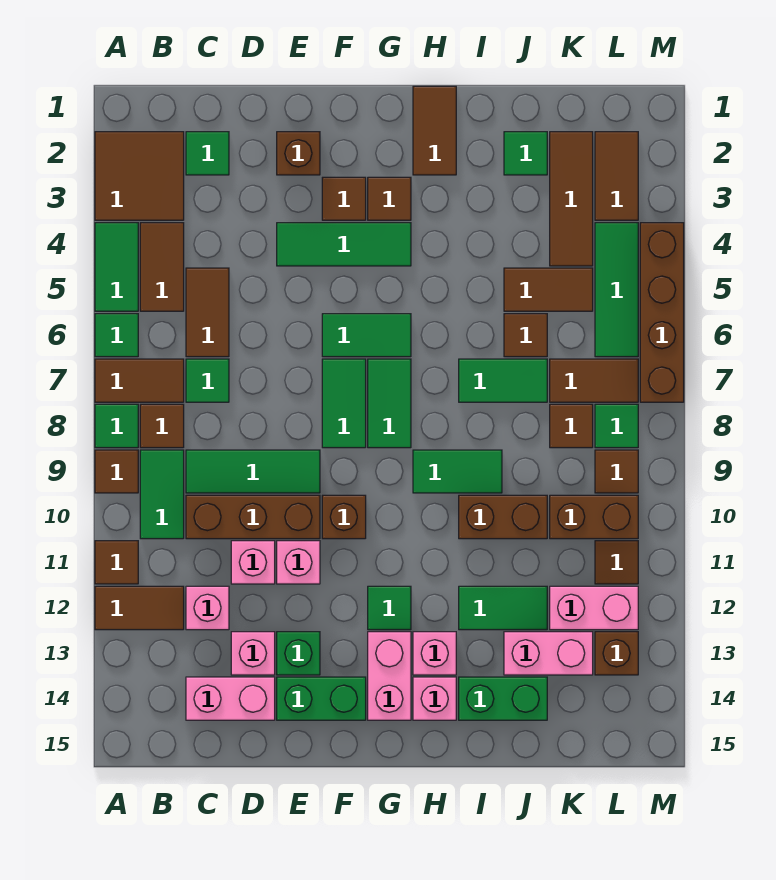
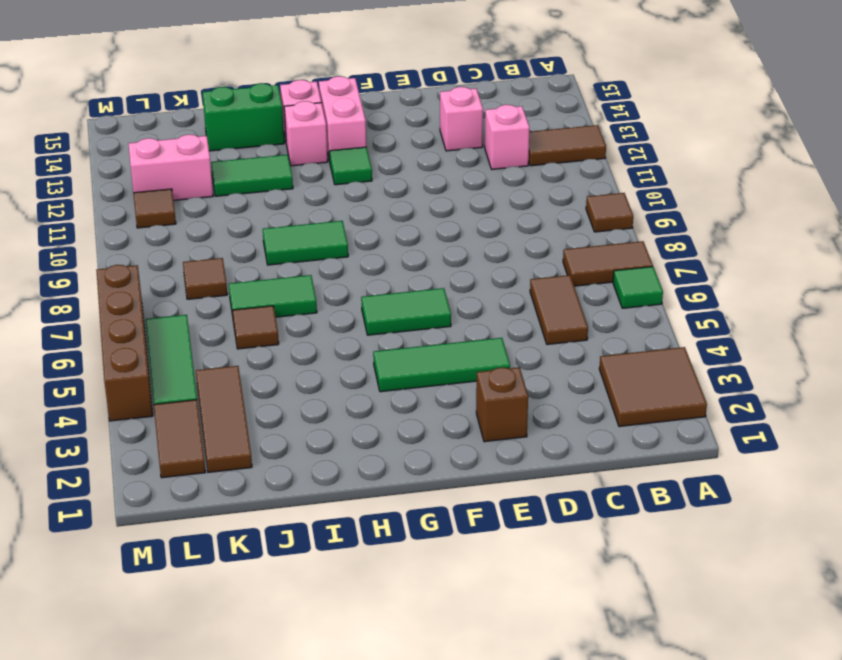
none -> green tile A4:A5 level 1
none -> green tile A8 level 1
none -> brown tile A11 level 1
none -> brown tile B4:B5 level 1

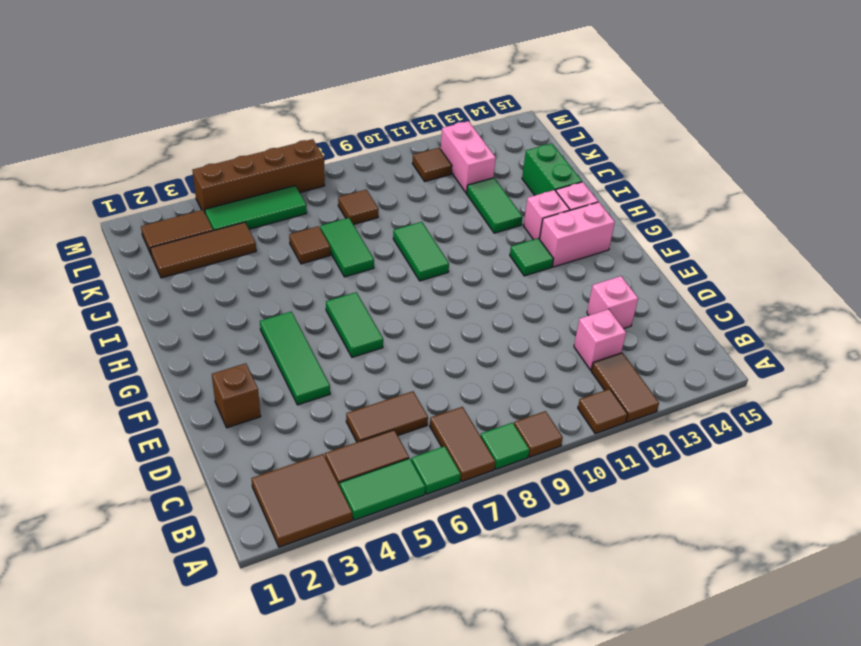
none -> brown tile B8 level 1
none -> green tile B9:B10 level 1
none -> green tile C2 level 1
none -> green tile C7 level 1

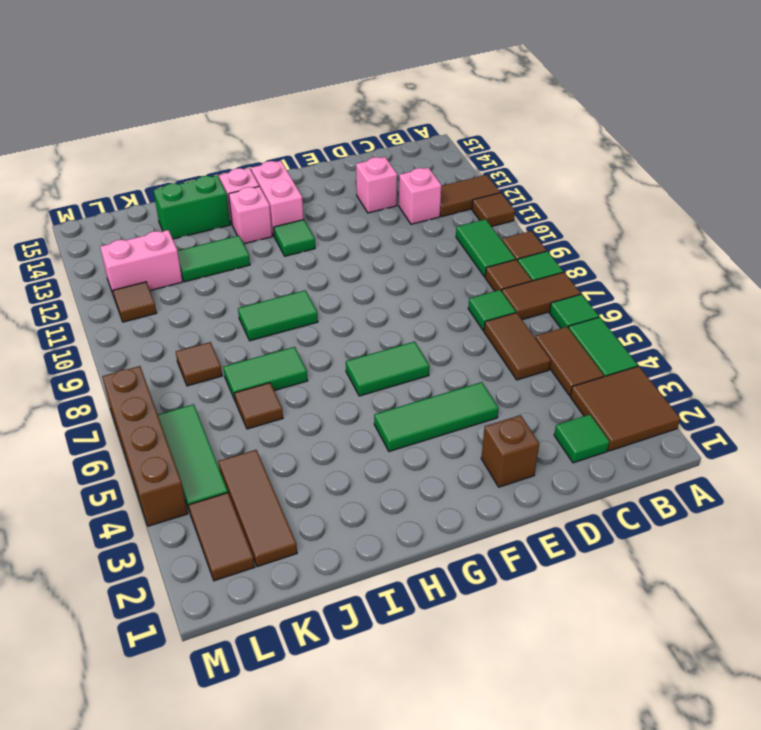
none -> green tile C9:E9 level 1
none -> brown brick C10:E10 level 1
none -> pink brick C14:D14 level 1
none -> pink brick D11 level 1

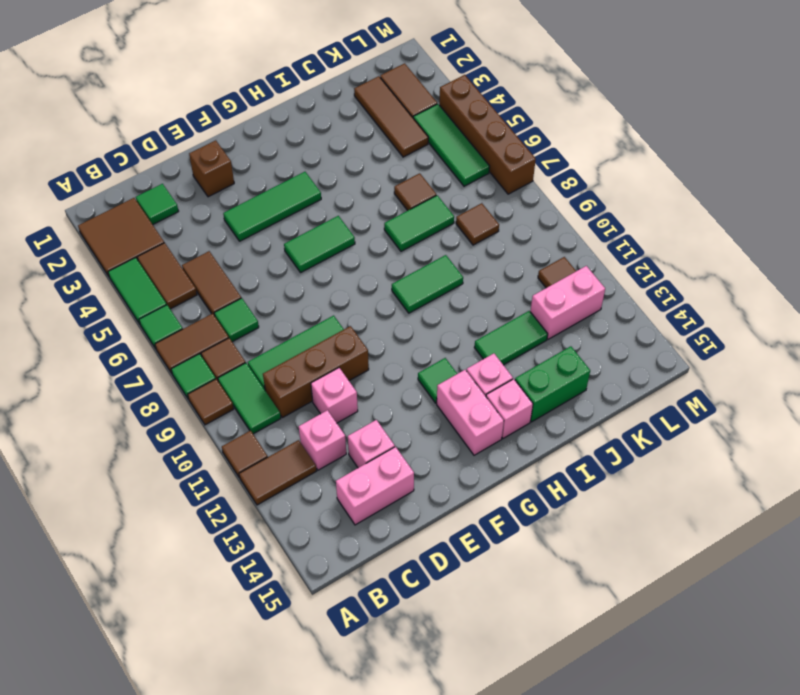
none -> pink brick E11 level 1
none -> green brick E13 level 1
none -> green brick E14:F14 level 1
none -> brown tile F3 level 1

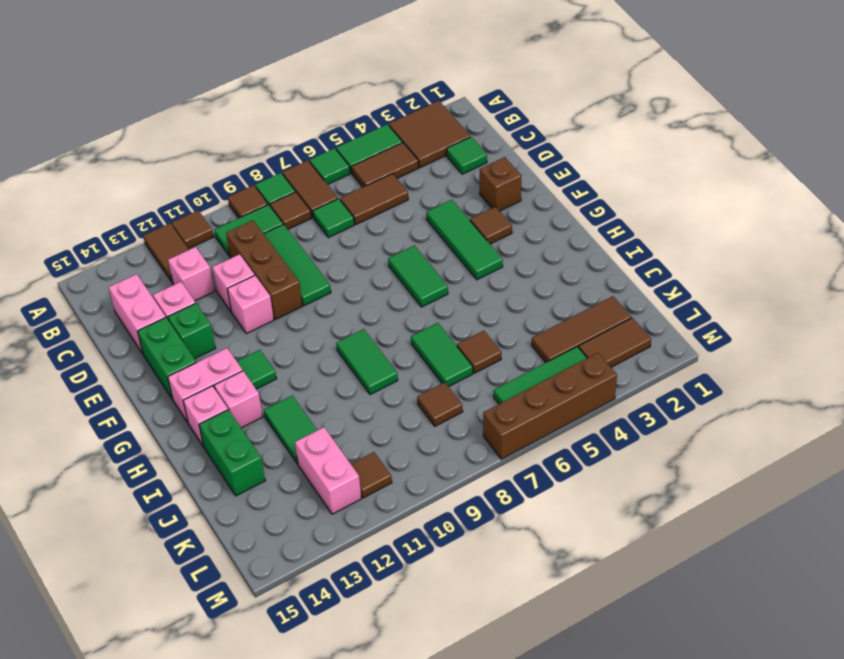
none -> green tile F7:F8 level 1
none -> brown brick F10 level 1
none -> brown tile G3 level 1
none -> green tile G7:G8 level 1

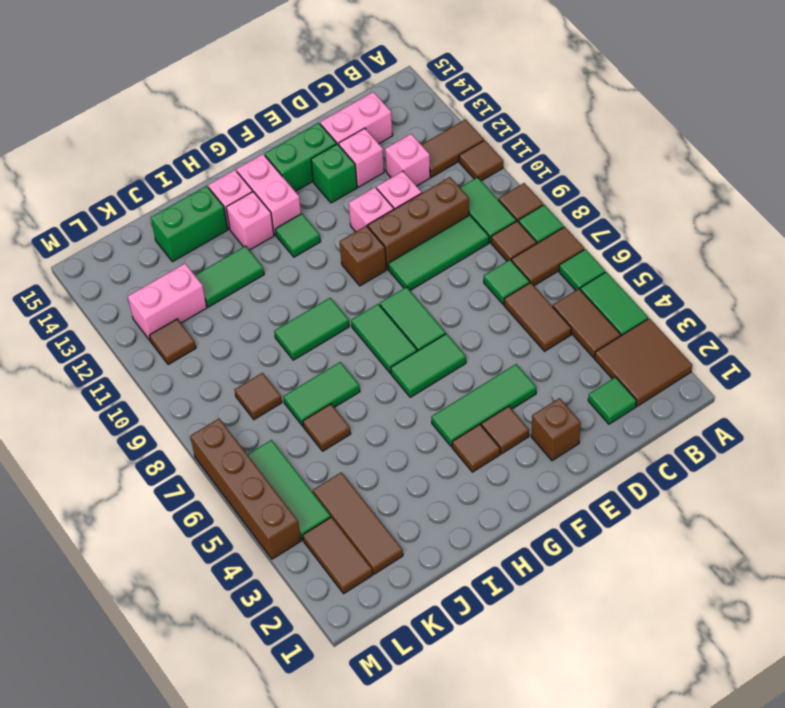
none -> brown tile H1:H2 level 1
none -> brown brick I10:J10 level 1
none -> green tile J2 level 1
none -> brown tile J5:K5 level 1

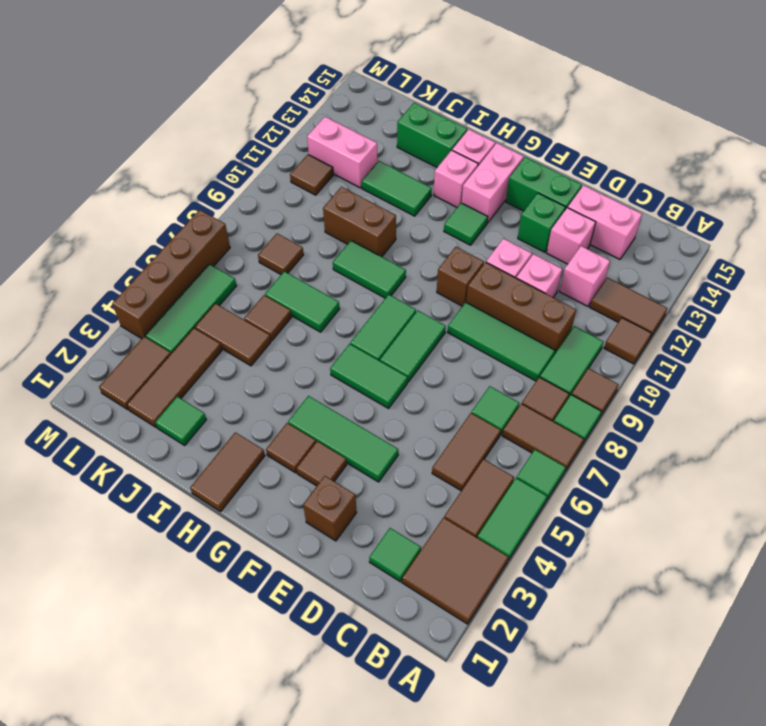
none -> pink brick J13:K13 level 1
none -> brown tile K7:L7 level 1
none -> brown brick K10:L10 level 1
none -> green tile L8 level 1

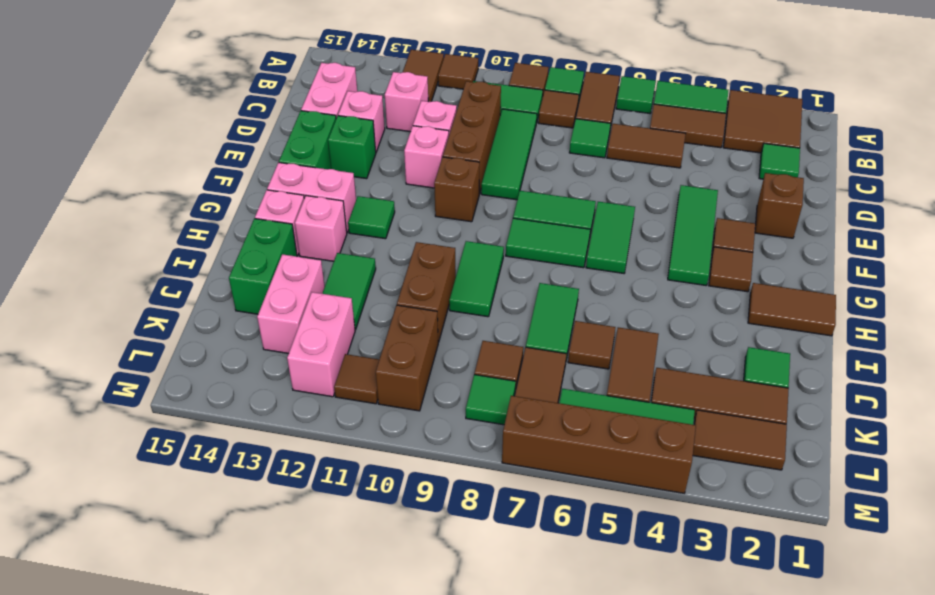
none -> brown tile L9 level 1
none -> brown brick L13 level 1

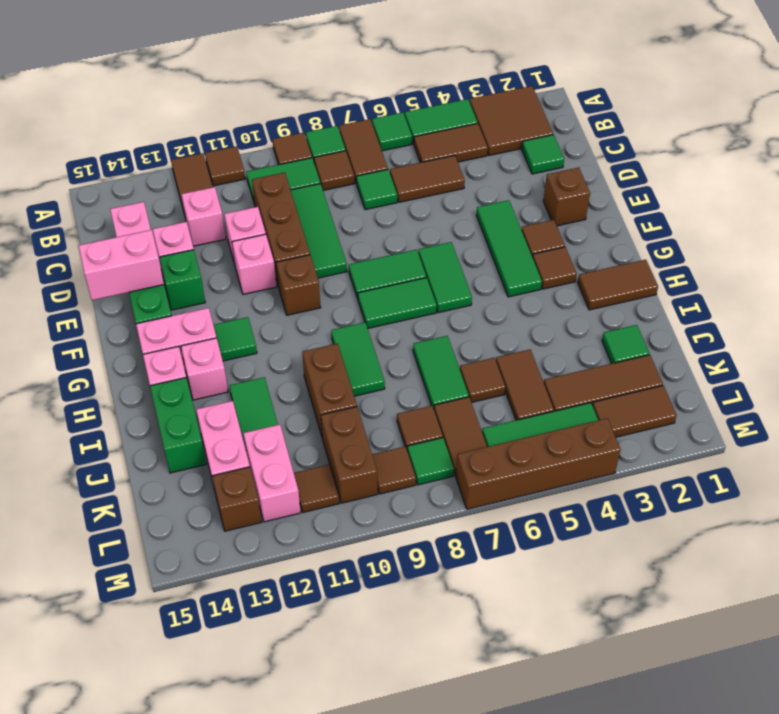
pink brick E14:E15 level 2 -> none

